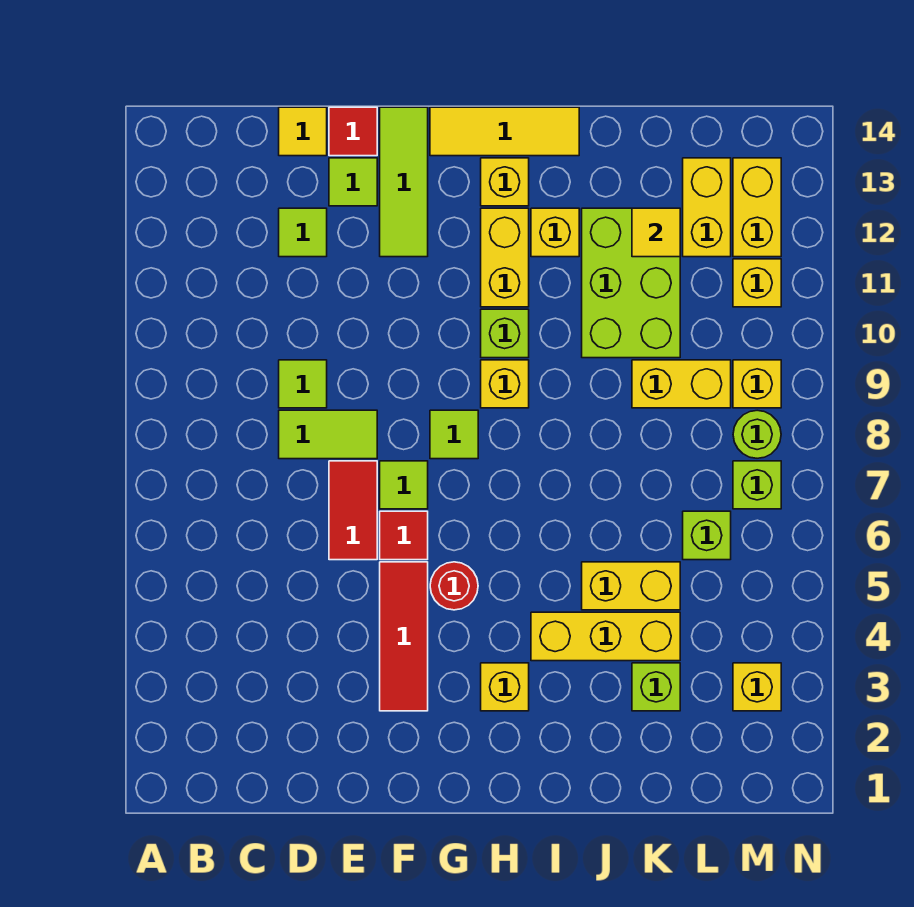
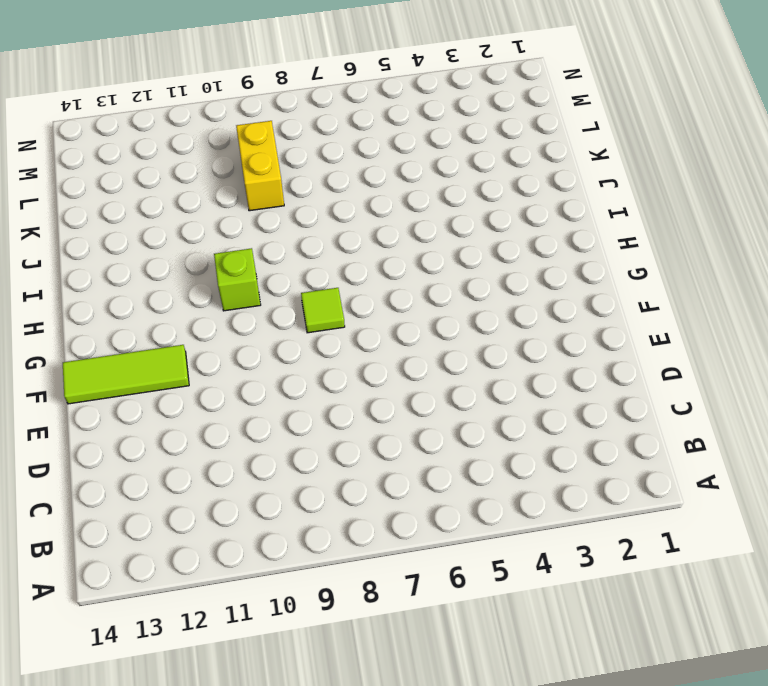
none -> lime tile D8:E8 level 1
none -> lime tile D9 level 1
none -> lime tile D12 level 1
none -> yellow tile D14 level 1

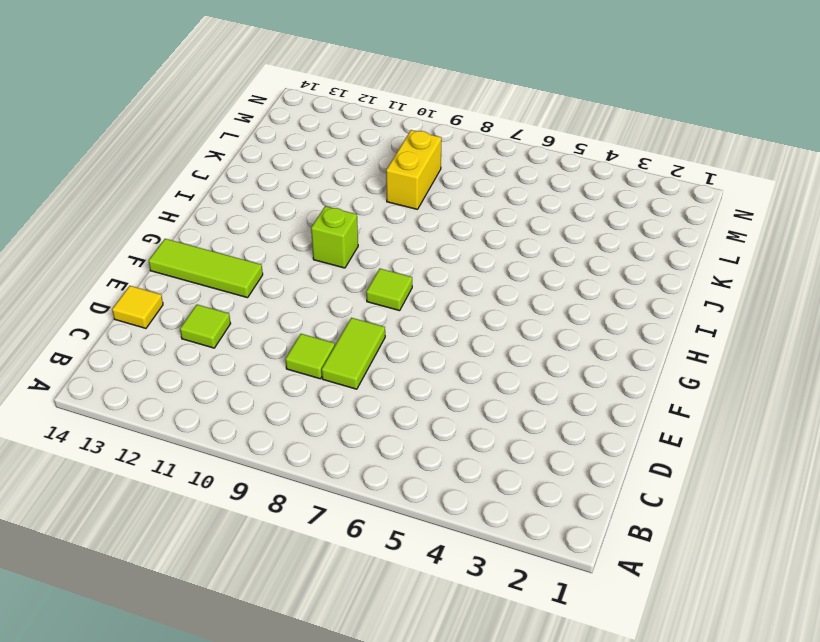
none -> red tile E6:E7 level 1
none -> lime tile E13 level 1
none -> red tile E14 level 1
none -> red tile F3:F5 level 1

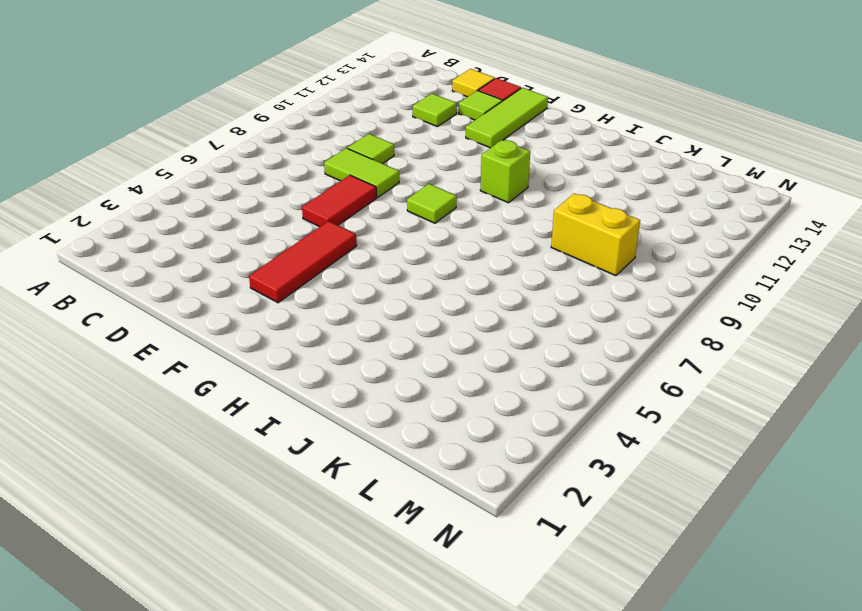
none -> red tile F6 level 1
none -> lime tile F7 level 1
none -> red round brick G5 level 1
none -> yellow tile G14:I14 level 1

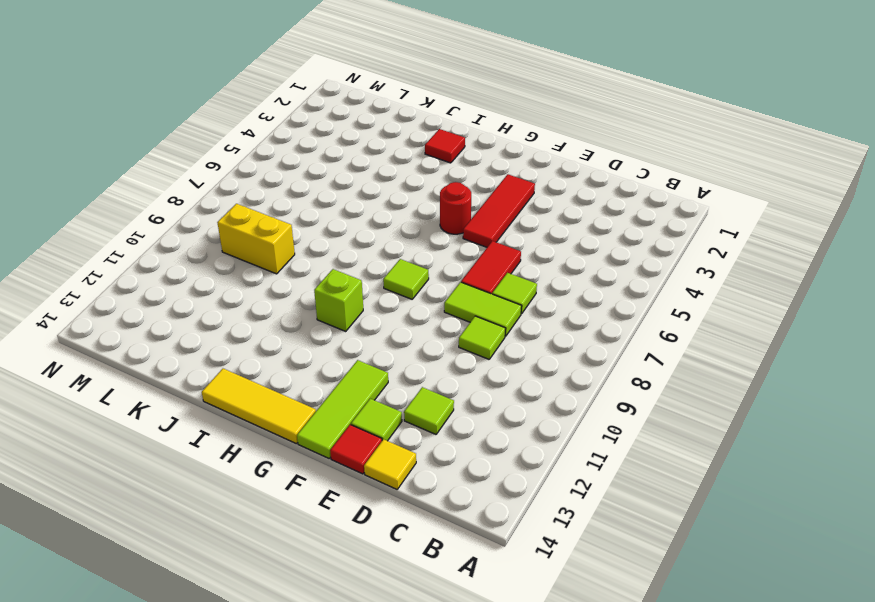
lime tile D7 level 1 -> lime tile F7 level 1
red tile I2 level 1 -> red tile F6 level 1
none -> yellow brick H3 level 1
none -> yellow brick H9 level 1
none -> yellow brick H11:H12 level 1
none -> yellow brick H13 level 1

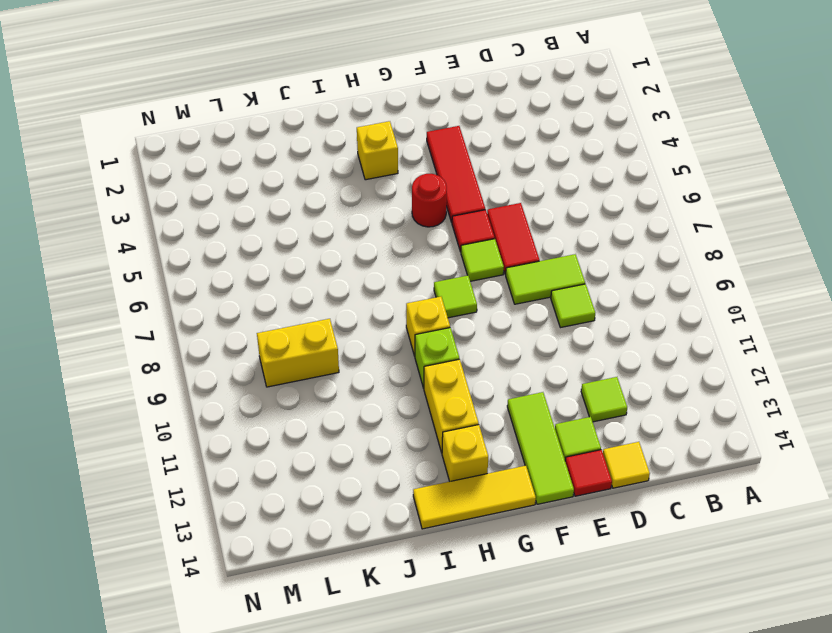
none -> yellow brick I4:K4 level 1
none -> yellow brick I12 level 1
none -> yellow brick J5:K5 level 1
none -> lime brick J10:K12 level 1

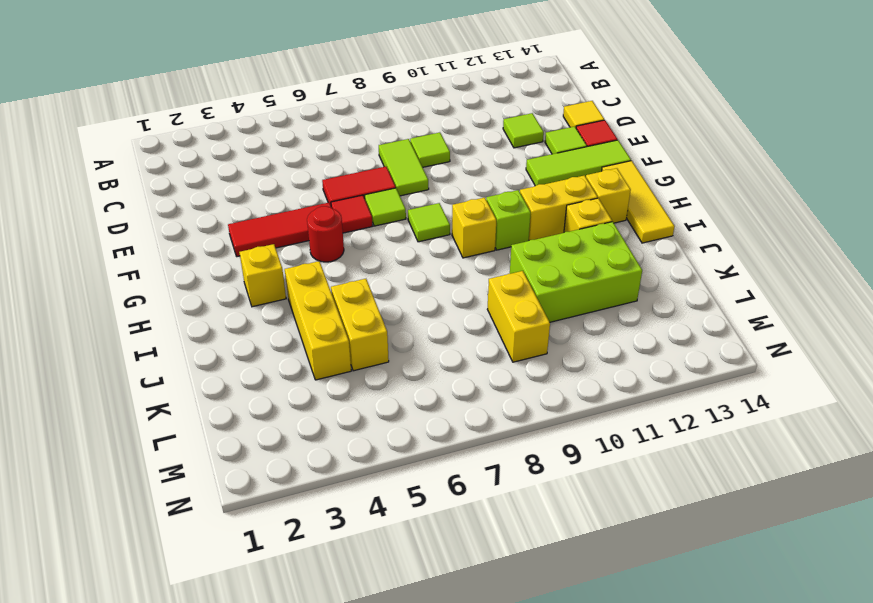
none -> lime brick K3 level 1
none -> lime brick L6 level 1
none -> yellow brick L12:L13 level 1
none -> yellow brick M3 level 1

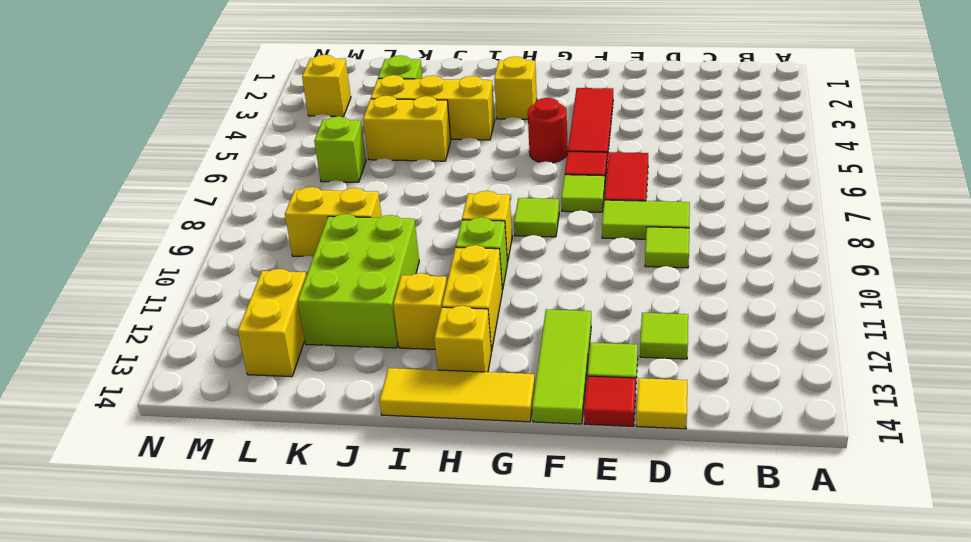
none -> lime brick M7 level 1
none -> lime round brick M8 level 1
none -> yellow brick M9 level 1
none -> yellow brick M11 level 1

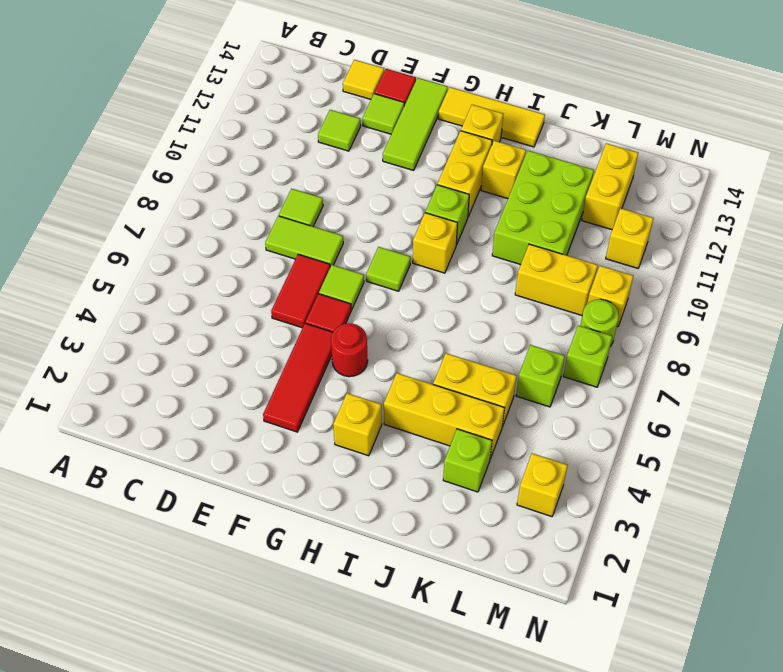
none -> yellow brick M12:M13 level 1
none -> yellow tile K12 level 2

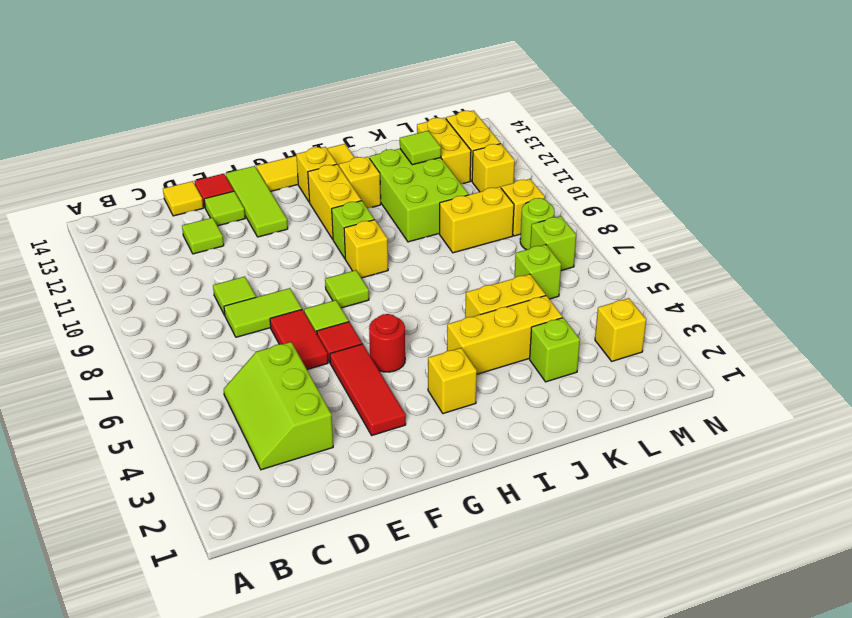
lime slope C3:D5 level 1 top D -> none
lime tile K12 level 2 -> yellow tile K12 level 2

